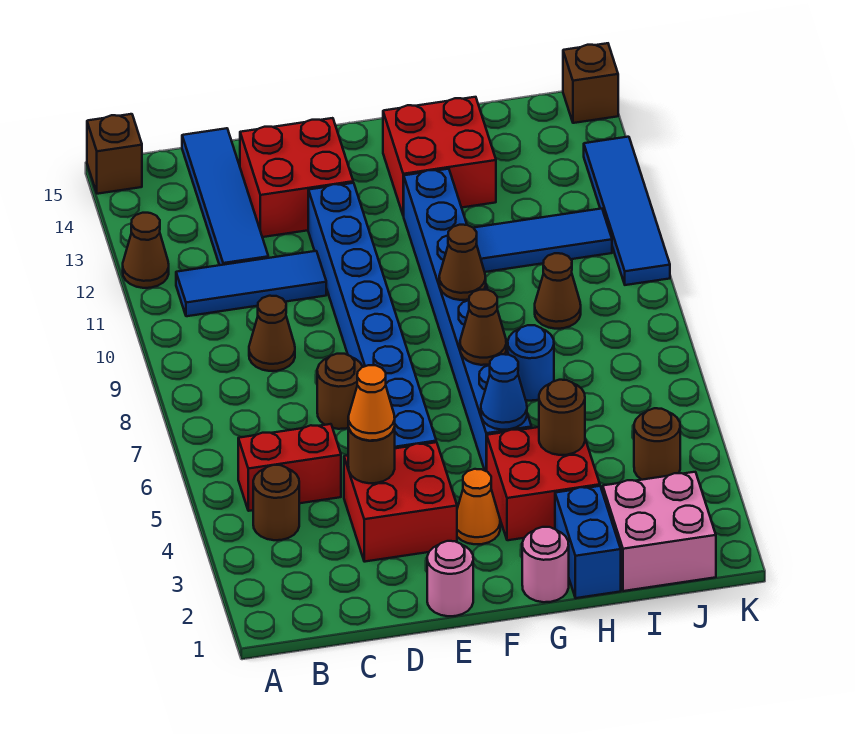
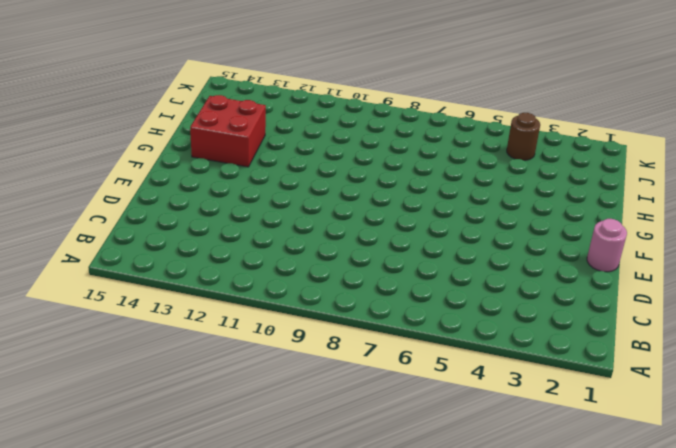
none -> brown cone A12 level 1
none -> brown brick A15 level 1
none -> brown round brick B4 level 1
none -> red brick B5:C5 level 1

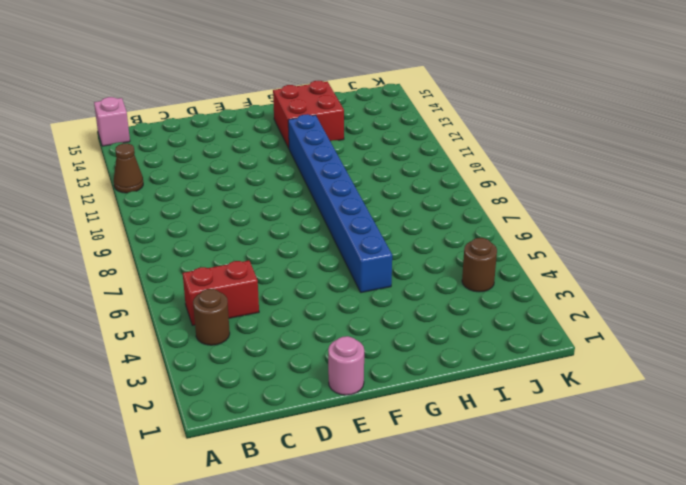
pink brick A15 level 1 -> brown brick A15 level 1
none -> blue tile B11:D11 level 1
none -> brown cone C9 level 1
none -> blue tile C12:C15 level 1
none -> red brick D3:E4 level 1

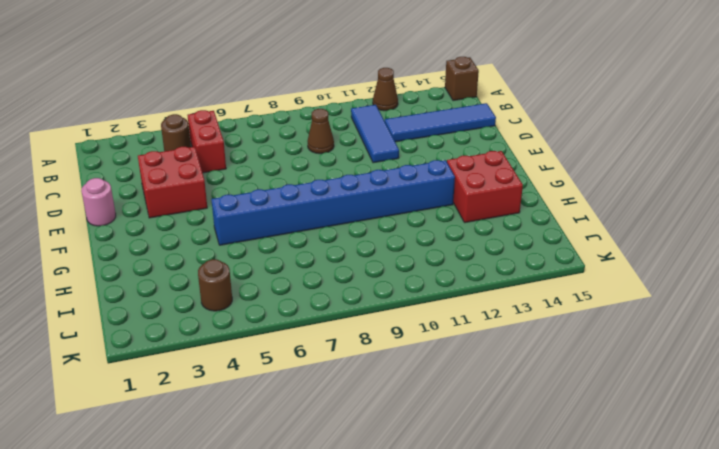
none -> brown round brick D7 level 1
none -> red brick D13:E14 level 1
none -> blue brick E5:E12 level 1
none -> orange cone F3 level 1

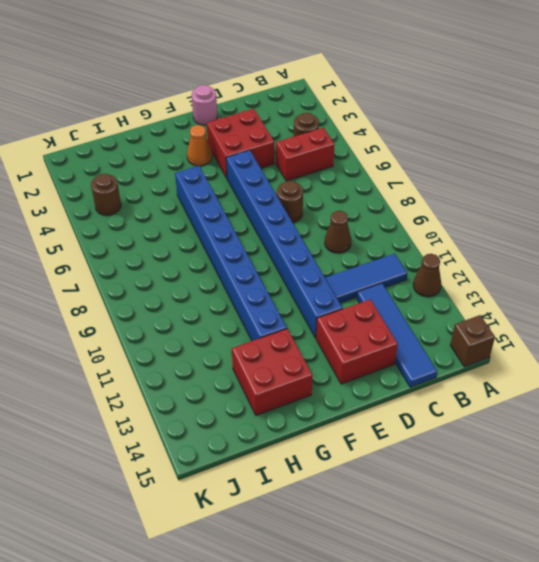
none -> pink round brick G1 level 1
none -> red brick G3:H4 level 1
none -> blue brick H1:H2 level 1
none -> blue round brick H7 level 1

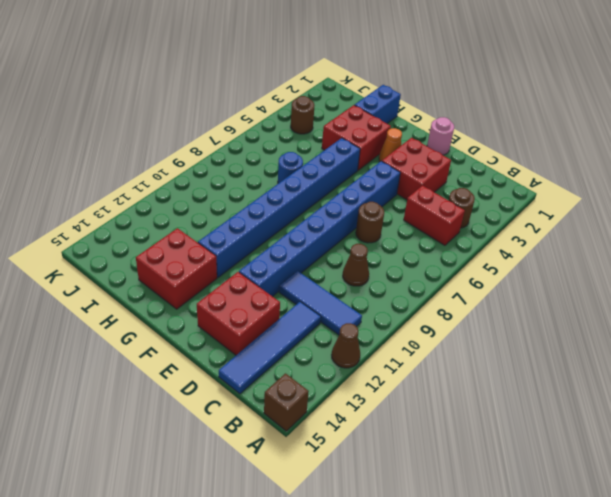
none -> pink round brick G1 level 1
none -> blue tile H11:J11 level 1
none -> pink brick I1:J2 level 1
none -> brown cone I9 level 1

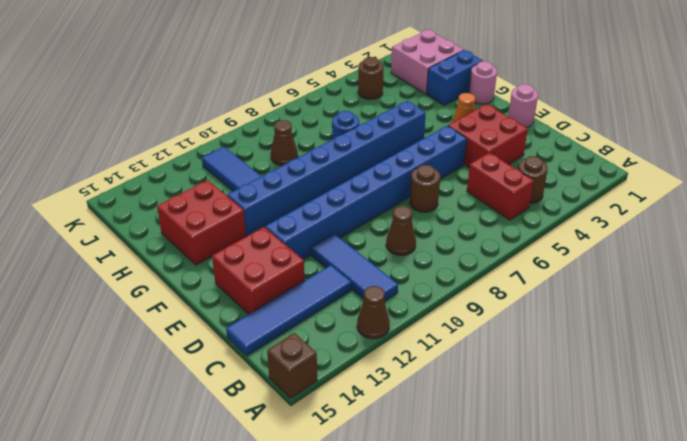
none -> red brick G3:H4 level 1
none -> blue tile K10:K13 level 1
none -> brown brick K15 level 1
none -> brown round brick D4 level 2

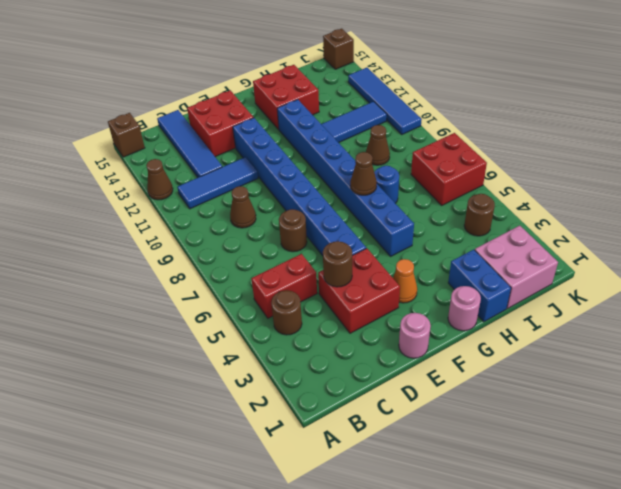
red brick J6:K7 level 1 -> red brick G3:H4 level 1
none -> blue cone G5 level 2
none -> brown cone G9 level 2
none -> brown round brick H4 level 2
none -> orange cone D4 level 3

